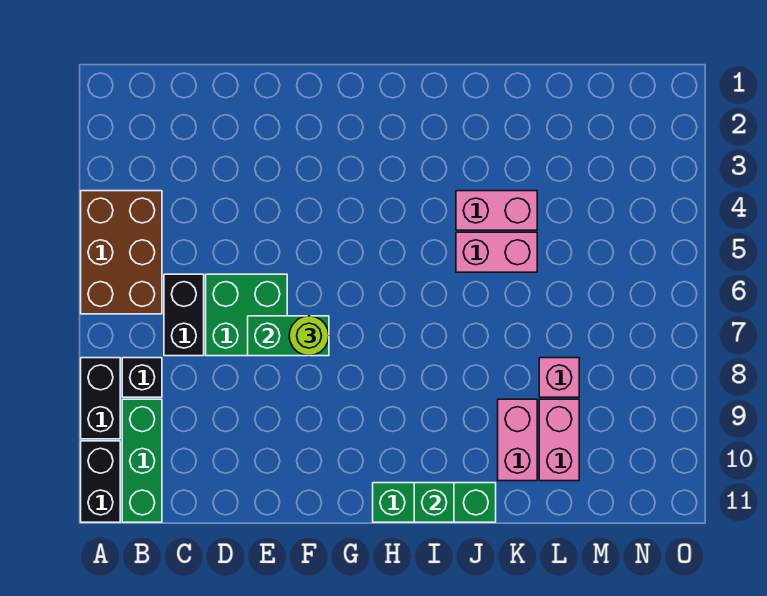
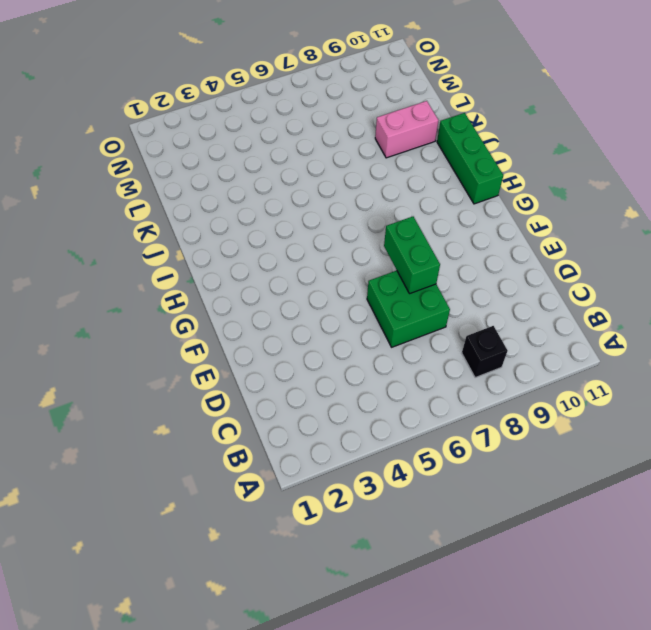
none -> brown brick A4:B6 level 1
none -> black brick A8:A9 level 1
none -> black brick A10:A11 level 1

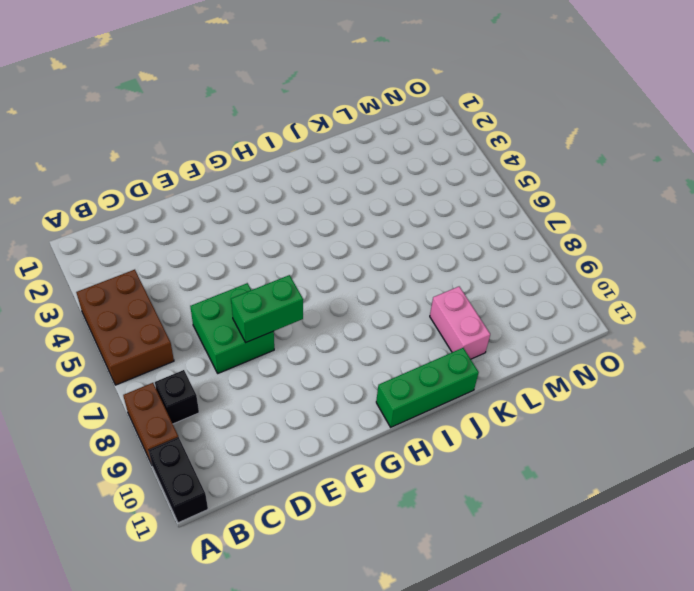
brown brick A8:A9 level 1 -> black brick A8:A9 level 1
none -> green brick B9:B11 level 1
none -> black brick C6:C7 level 1
none -> pink brick J4:K4 level 1

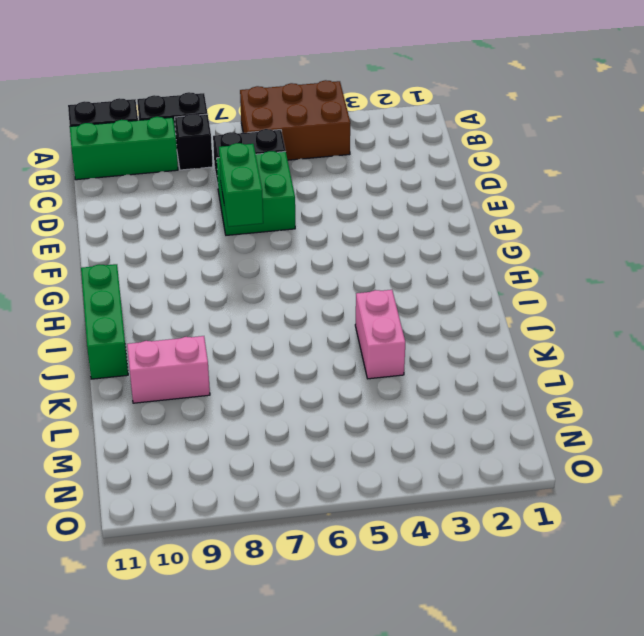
none -> pink brick J5:K5 level 1
none -> pink brick L8 level 1
none -> pink brick L9:L10 level 1

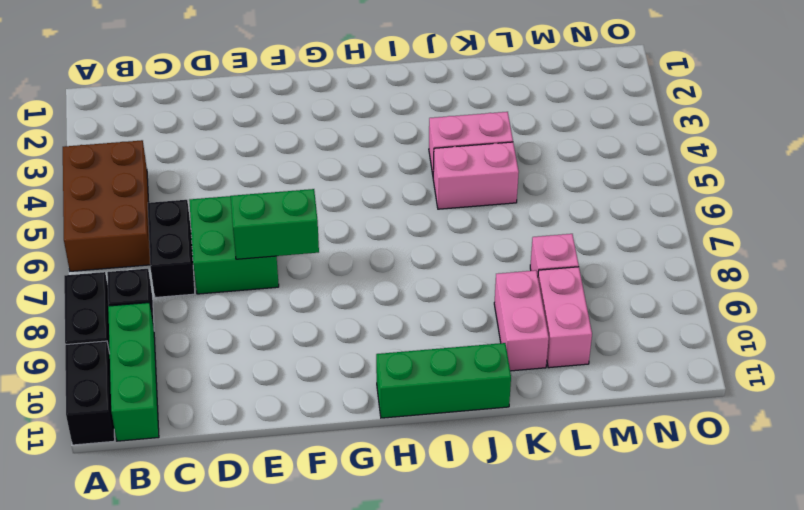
none -> green brick I11 level 2
none -> lime round brick F7 level 3

